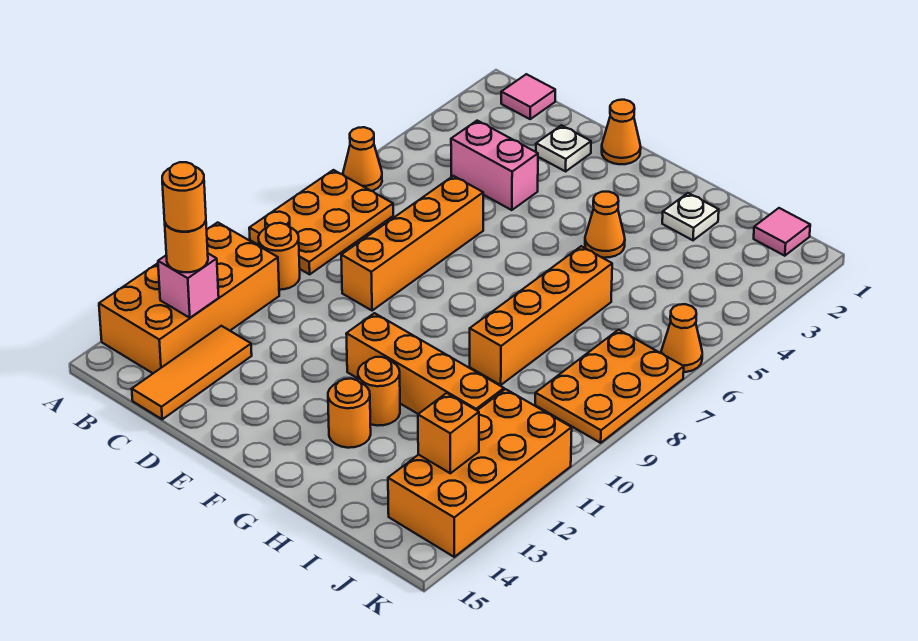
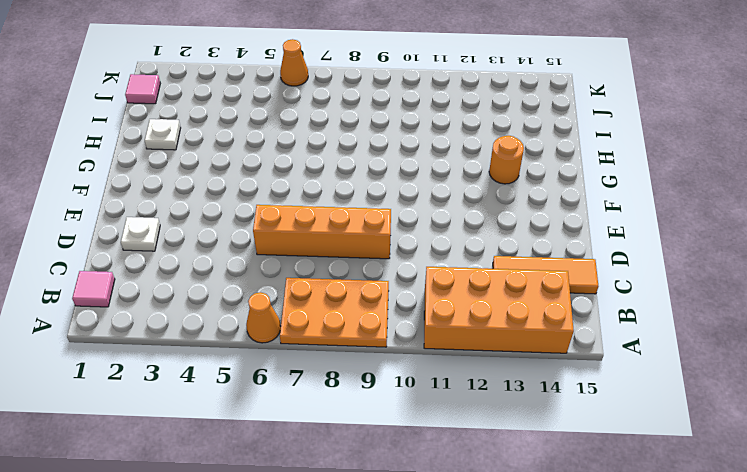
none -> orange round brick B10 level 1
none -> pink brick C4:D4 level 1
none -> orange cone E1 level 1

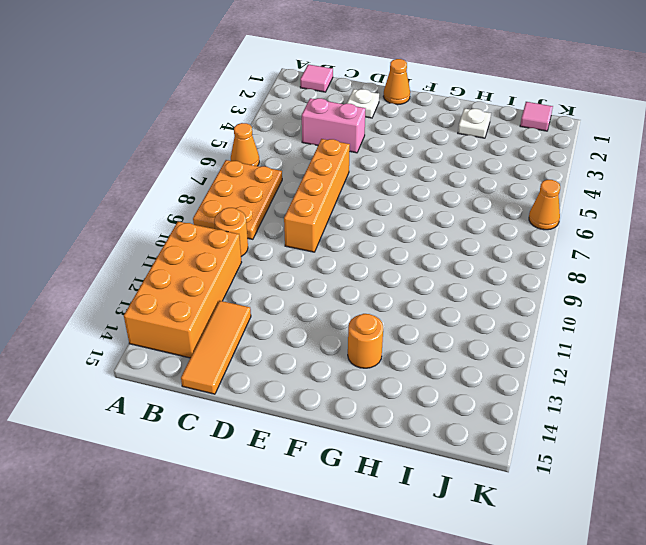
none -> orange brick F11:I11 level 1
none -> orange cone G4 level 1
none -> orange round brick G12 level 1

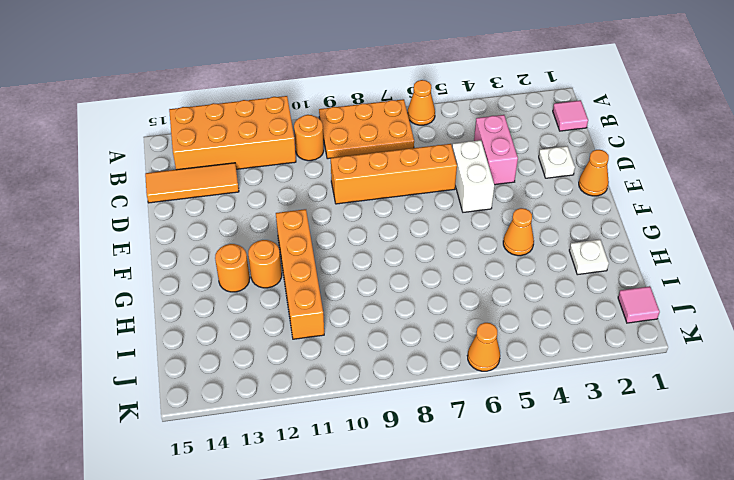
white brick D5:E5 level 1 -> none
none -> orange brick H6:H9 level 1
none -> orange plate J7:K9 level 1
none -> orange brick J11:K14 level 1

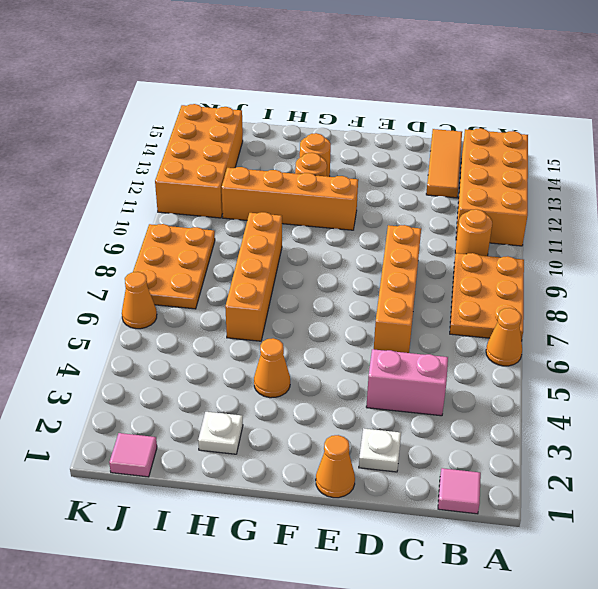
none -> pink brick B13 level 2
none -> orange brick J13 level 2
none -> orange round brick B13 level 3

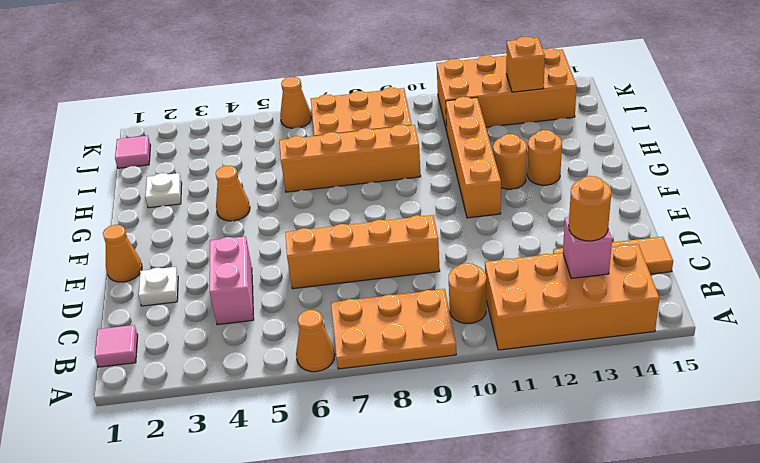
none -> orange round brick B13 level 4

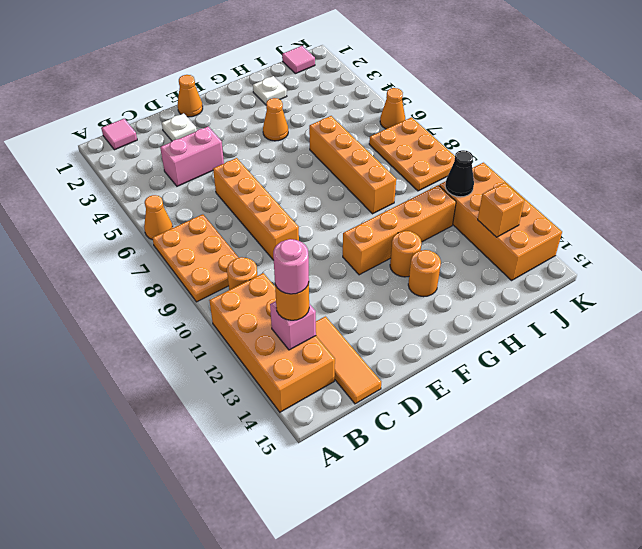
pink round brick B13 level 4 -> orange round brick B13 level 4
black cone J11 level 2 -> none

